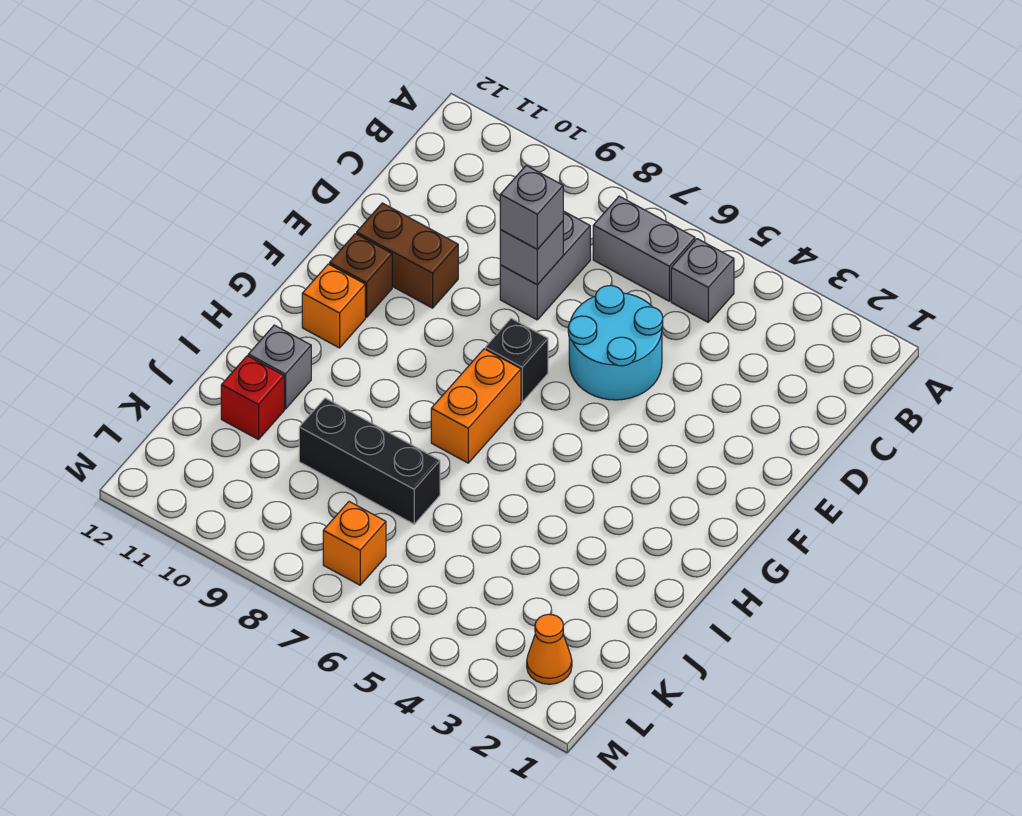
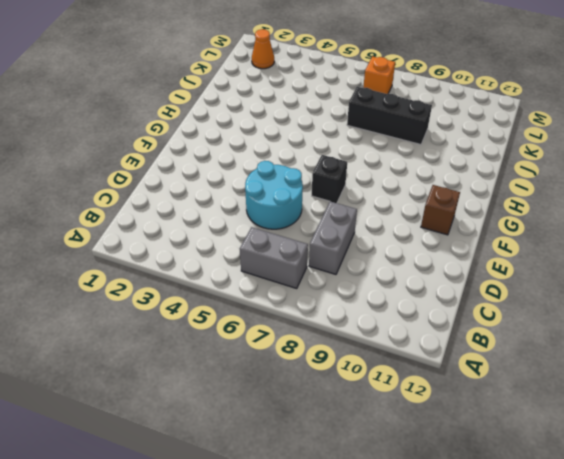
none -> grey brick B5 level 1
none -> brown brick E10:E11 level 1
none -> orange brick G7:H7 level 1

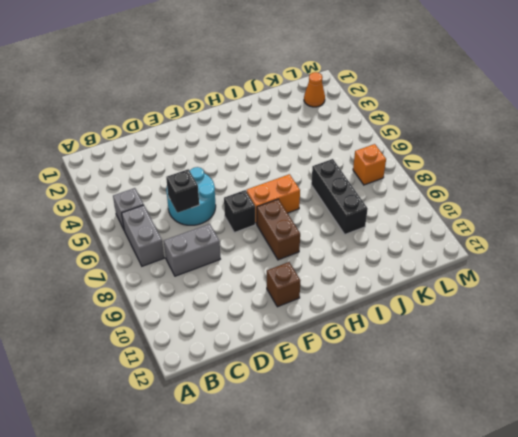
black brick D6 level 2 -> none
brown brick G8:G9 level 1 -> brown brick E10:E11 level 1
none -> orange brick G11 level 1
none -> grey brick I11 level 1
none -> red brick J11 level 1

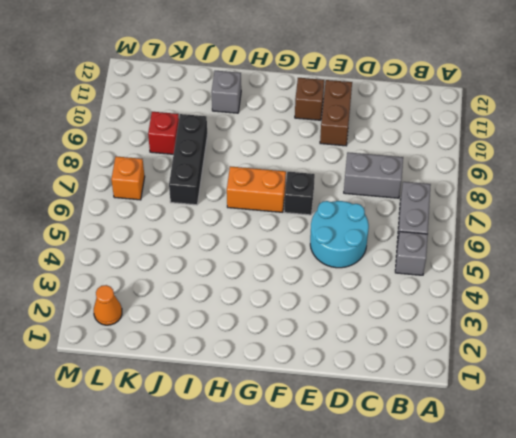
red brick K9 level 1 -> red brick J11 level 1
none -> orange brick G11 level 1
none -> grey brick D8 level 2
none -> grey brick D8 level 3

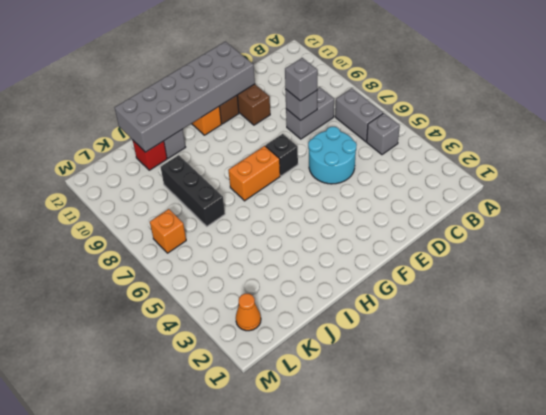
grey brick E11:J12 level 2 -> none

